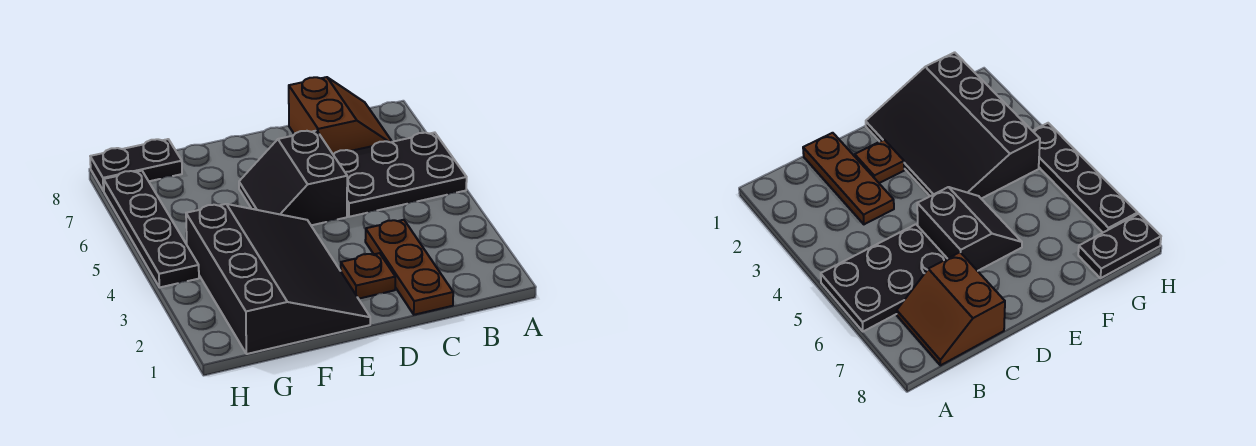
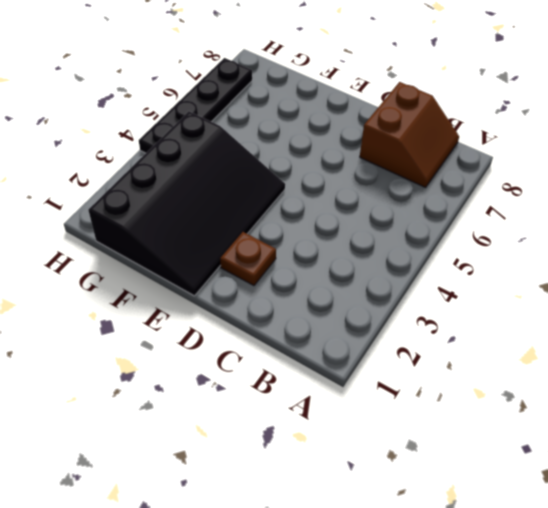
none -> black plate A5:C6 level 1
none -> brown plate C1:C3 level 1

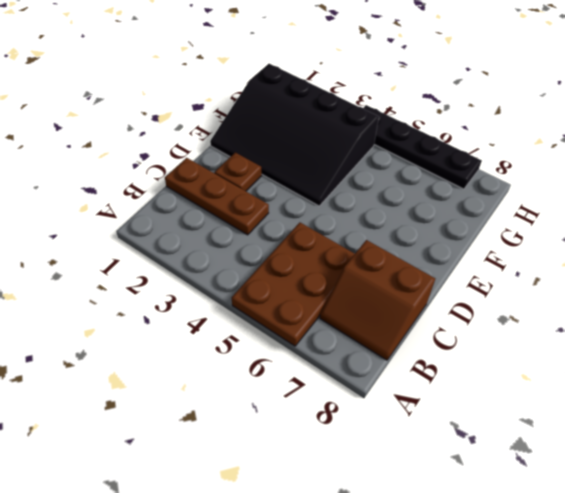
brown plate A5:C6 level 1 -> black plate A5:C6 level 1
none -> black slope D5:E6 level 1 top D
none -> black plate G8:H8 level 1

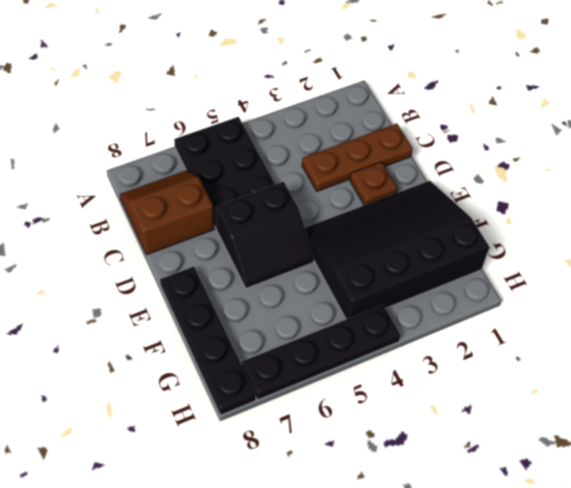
black plate E8:H8 level 1 -> black plate G8:H8 level 1

